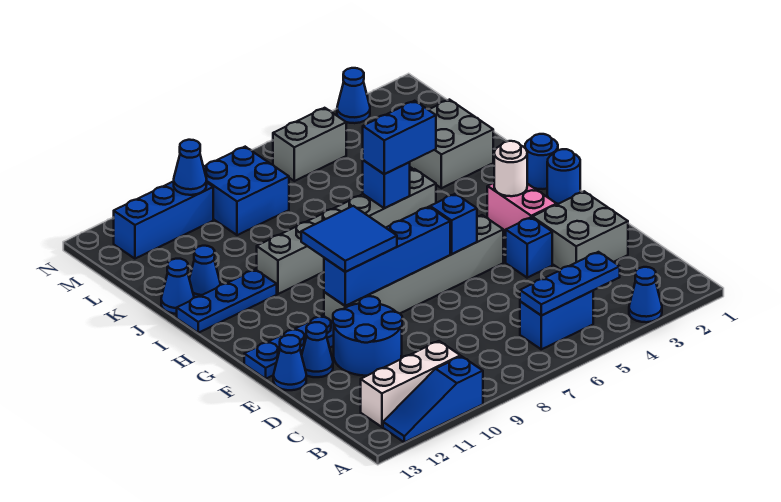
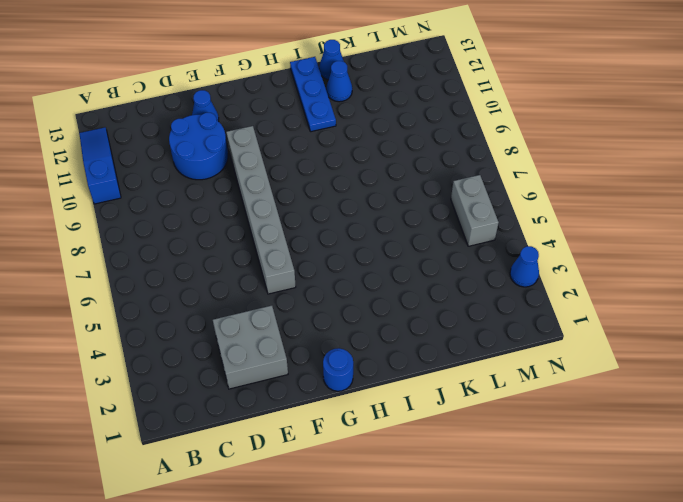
none -> blue cone A3 level 1
none -> blue brick B5:B6 level 1
none -> white brick B10:B12 level 1
none -> blue brick E4 level 1

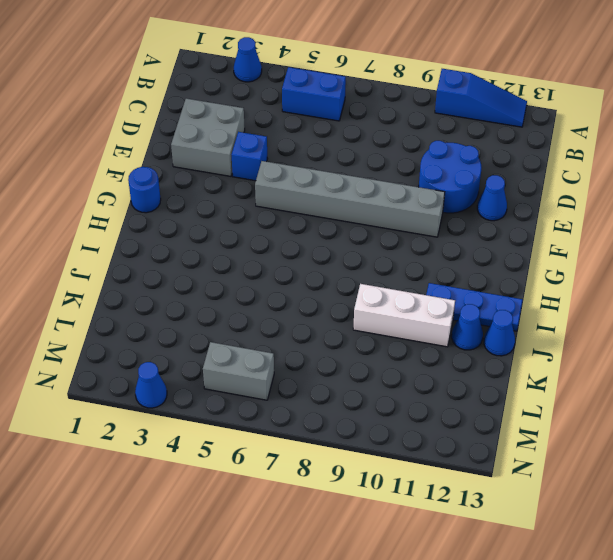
white brick J9:J11 level 1 -> white brick B10:B12 level 1
none -> blue cone E13 level 1
none -> pink brick F3:G3 level 1
none -> blue plate F11:F13 level 1
none -> blue round brick H1 level 1

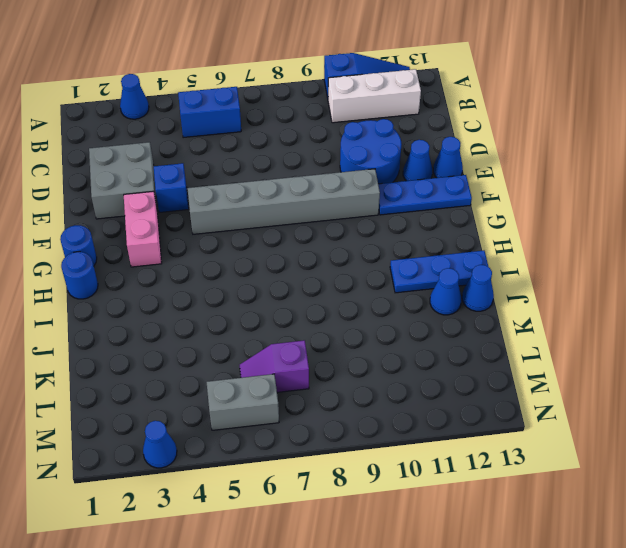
purple slope L6:L7 level 1 top 7 -> none
none -> grey brick I5:I10 level 1
none -> grey brick J2:K3 level 1
none -> blue brick L8:M9 level 1
none -> blue brick M10:M12 level 1

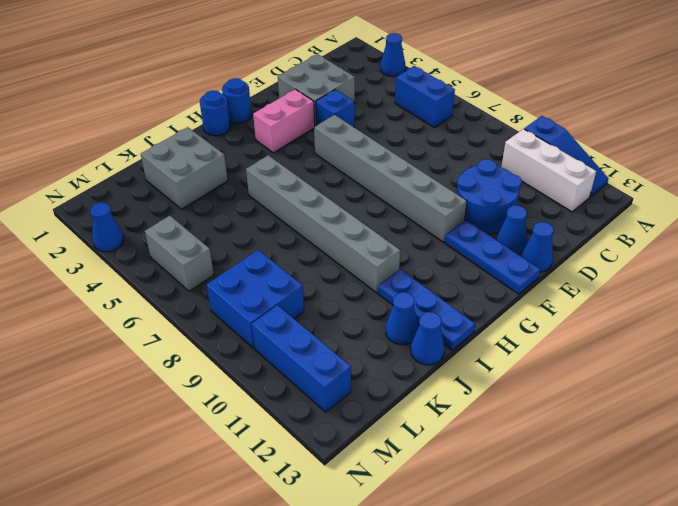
none -> blue plate B4:B6 level 2
none -> blue brick F6 level 2
none -> blue brick F7:F10 level 2
none -> white round brick G3 level 2

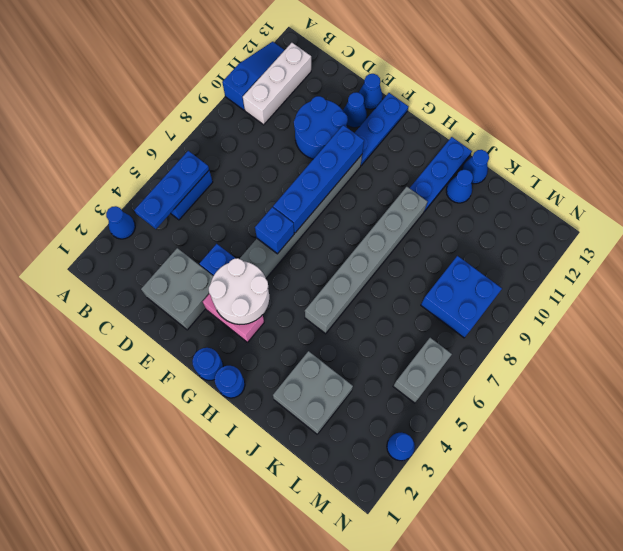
white round brick F3:G4 level 2 -> white round brick G3 level 2
none -> blue brick M10:M12 level 1
none -> blue brick I6 level 2
none -> blue cone M10 level 2
none -> blue tile F9:G10 level 3

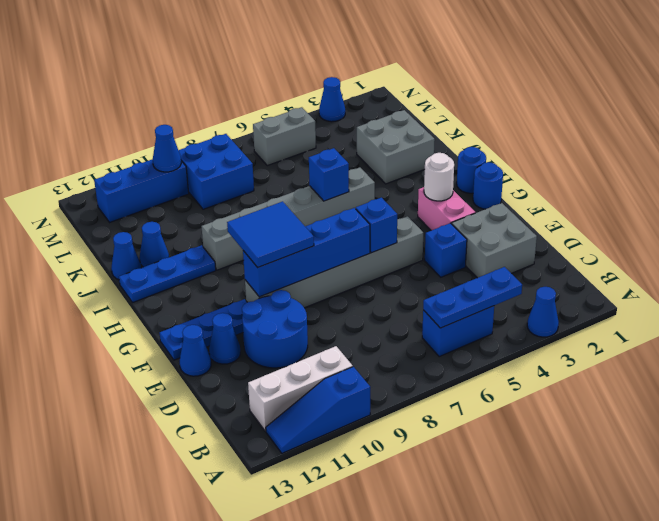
none -> blue brick I5:I6 level 3

